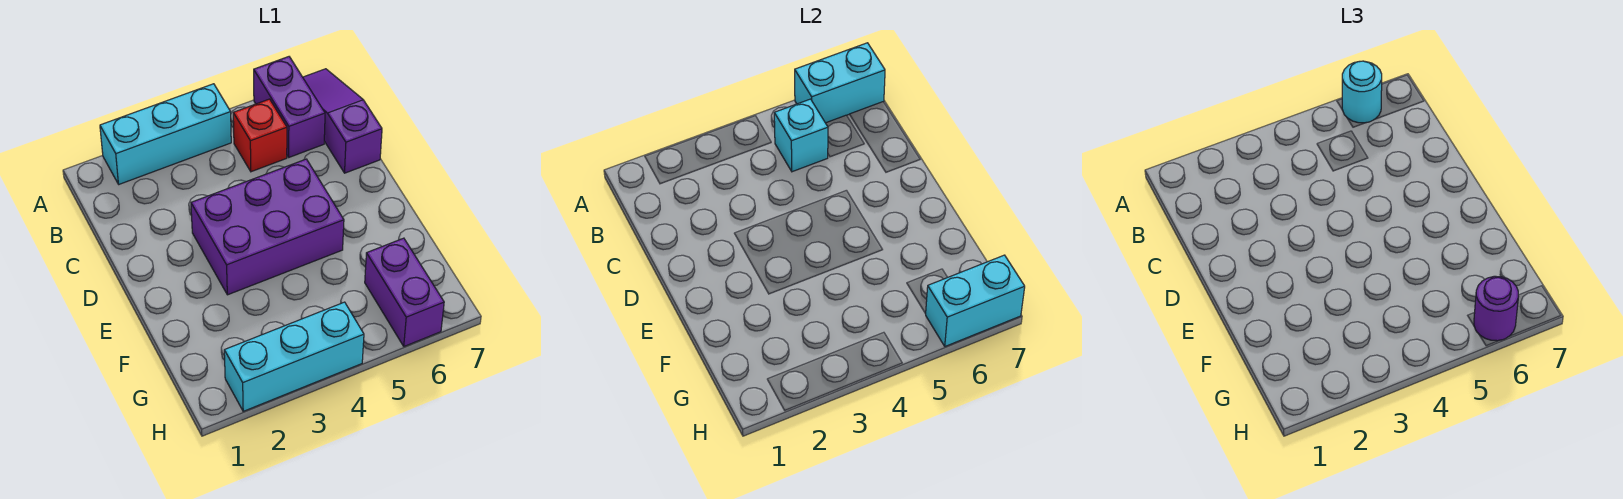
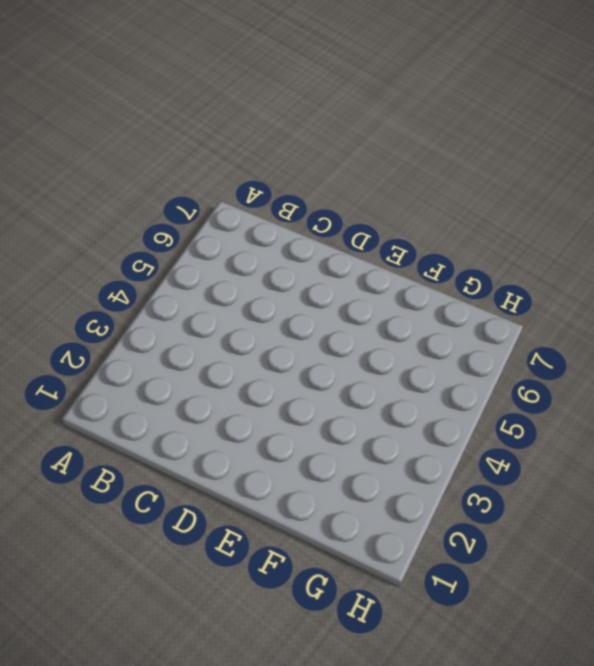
none -> cyan brick A2:A4 level 1
none -> purple brick A6:B6 level 1
none -> purple slope A7:C7 level 1 top C

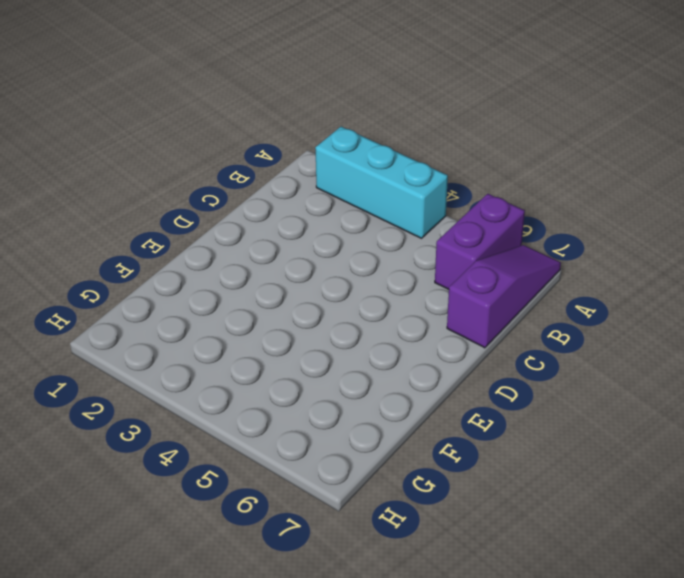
none -> red brick B5 level 1
none -> purple brick D3:E5 level 1
none -> purple brick G6:H6 level 1

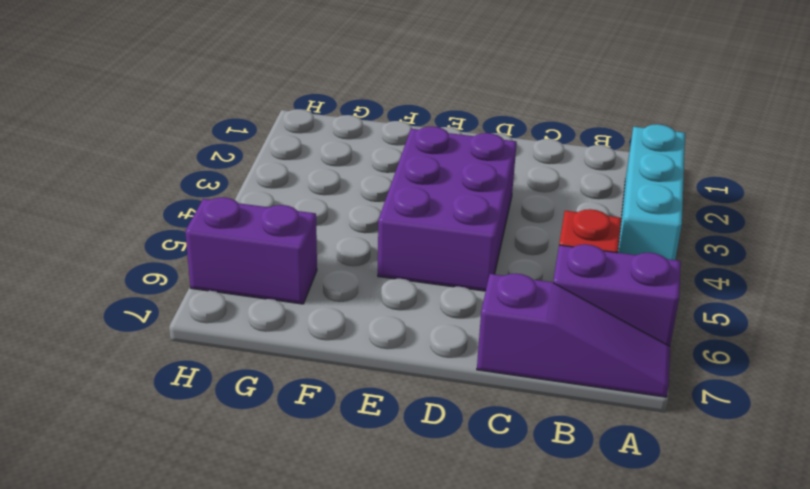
none -> cyan brick H2:H4 level 1
none -> cyan brick A6:A7 level 2
none -> cyan brick B5 level 2

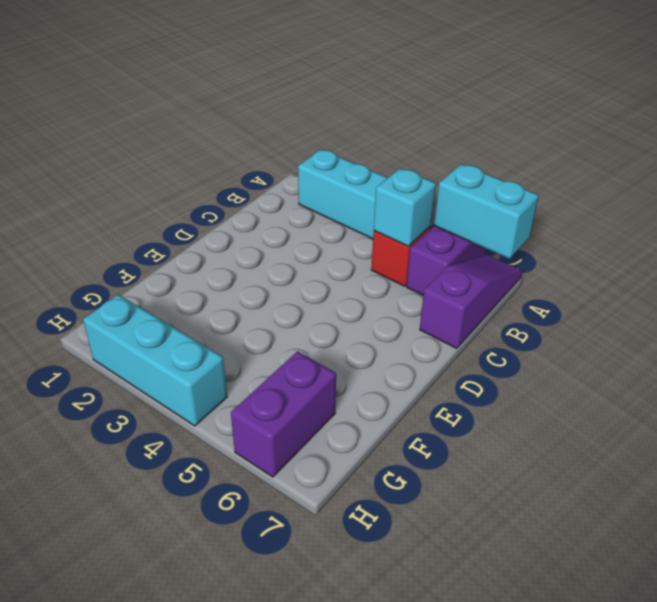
none -> purple brick D3:E5 level 1
none -> cyan brick H6:H7 level 2
none -> cyan round brick A6 level 3

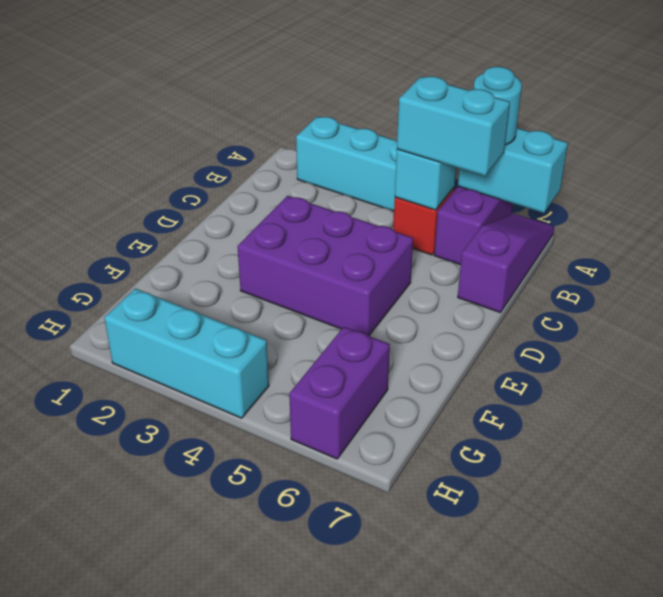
cyan brick B5:B6 level 3 -> cyan brick H6:H7 level 2
none -> purple round brick H6 level 3

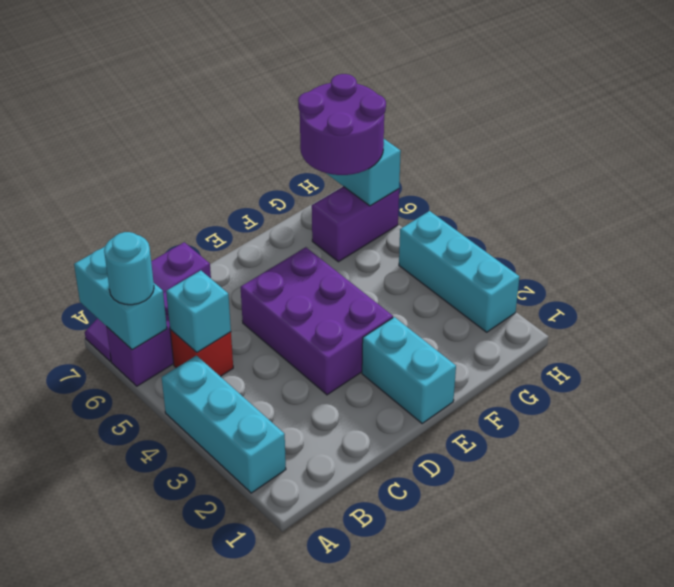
cyan brick E1:E2 level 1 -> none
purple round brick G6:H7 level 3 -> purple round brick H6 level 3

